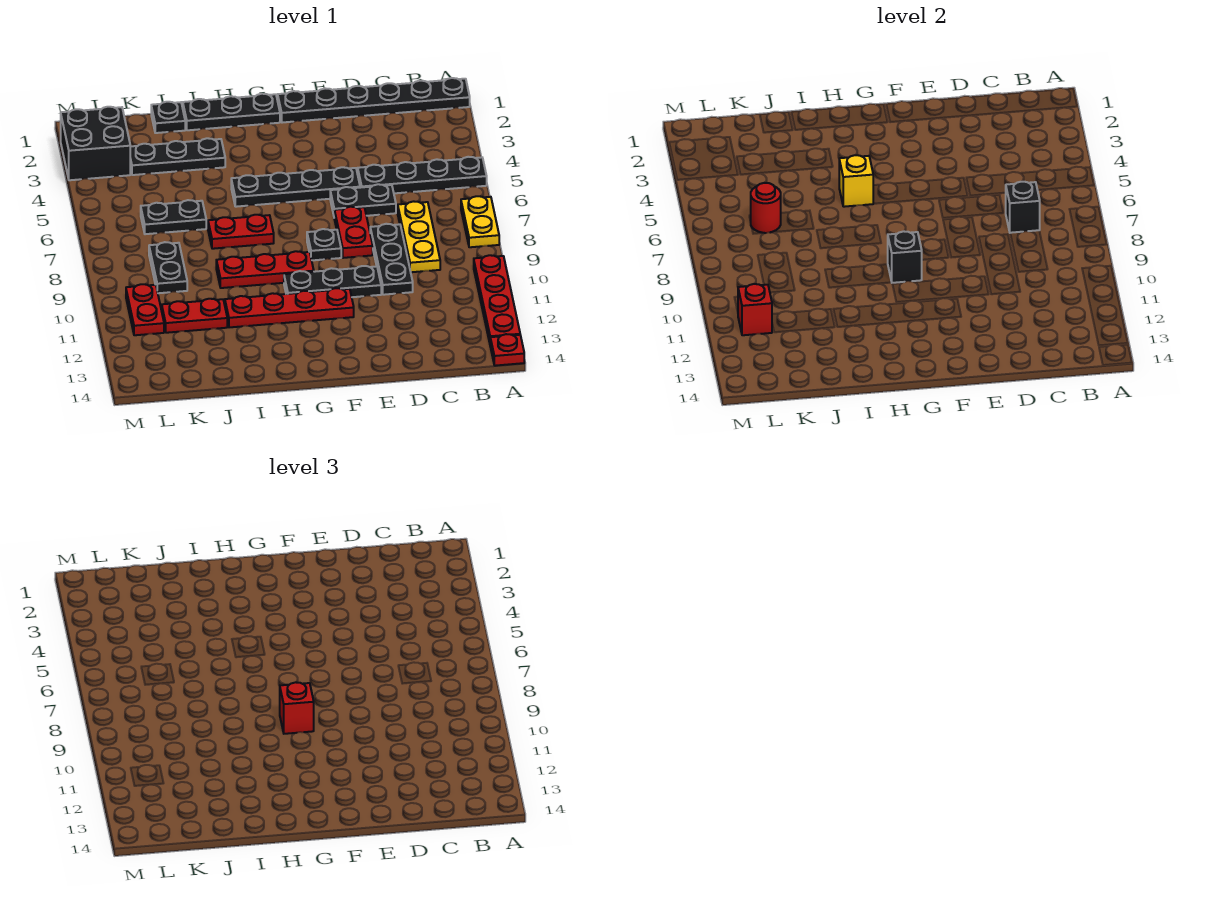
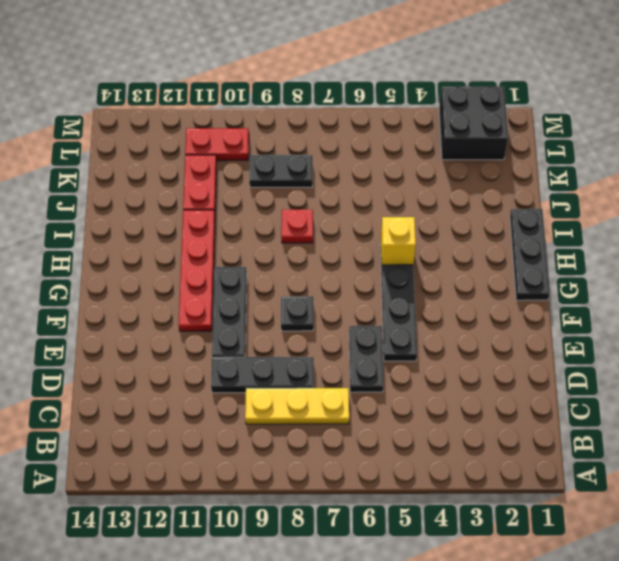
red plate I8 level 1 -> red plate A14 level 1
none -> black plate A1:F1 level 1
none -> black plate A5:D5 level 1
none -> yellow plate A7:A8 level 1

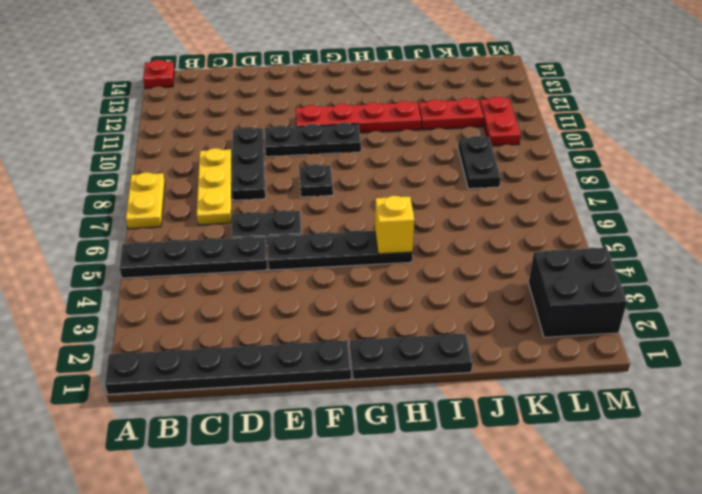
none -> red plate A10:A13 level 1
none -> red plate E7:E8 level 1
none -> red plate G9:I9 level 1

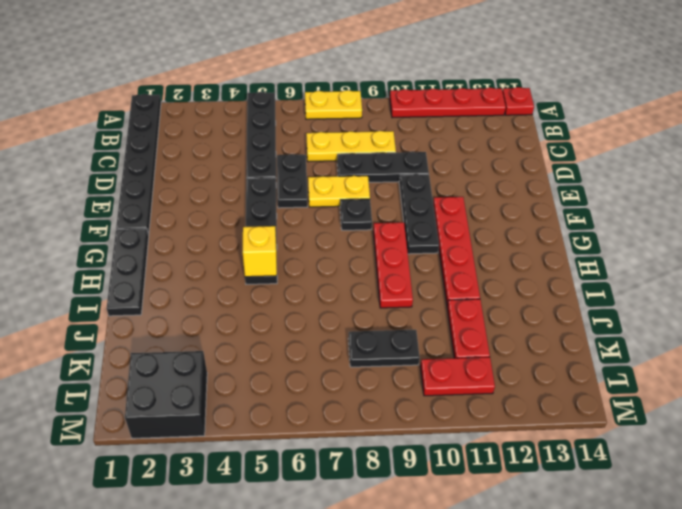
yellow plate E7:E8 level 1 -> red plate E7:E8 level 1
none -> red plate H7:I7 level 1
none -> black plate I3:K3 level 1
none -> black plate J1 level 1

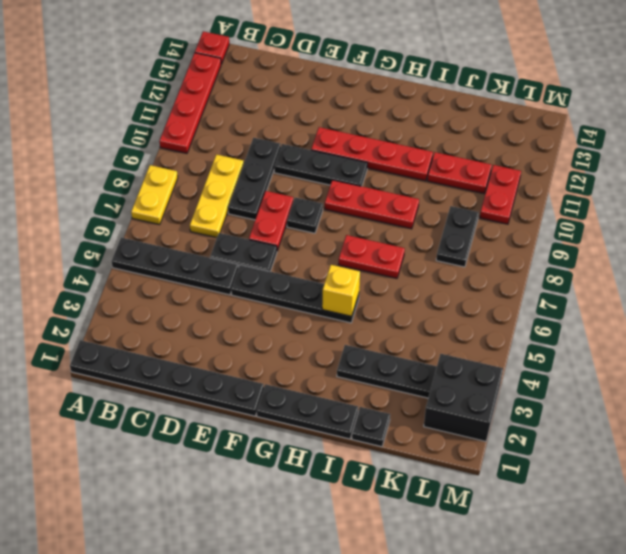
none -> black plate J6:K6 level 1
none -> black brick C7 level 2
none -> black brick G9 level 2

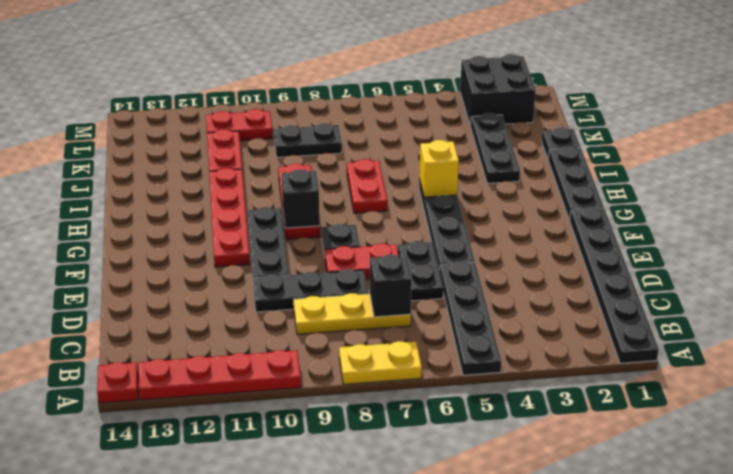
none -> black plate J6:K6 level 1
none -> red round brick K6 level 2
none -> red brick L11 level 2

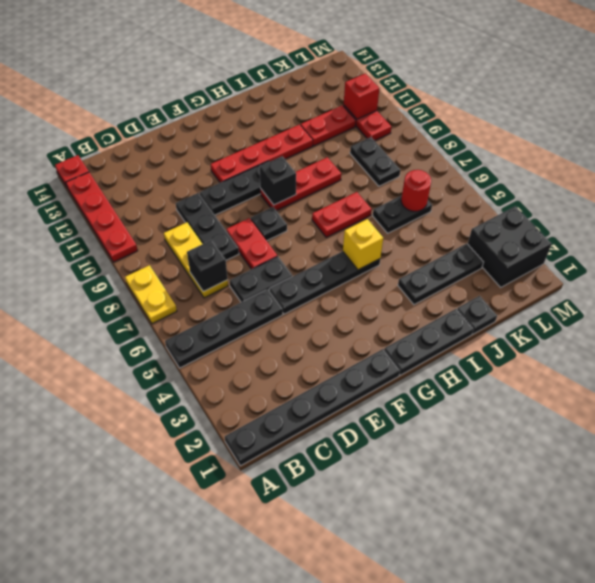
none -> red brick G9 level 3

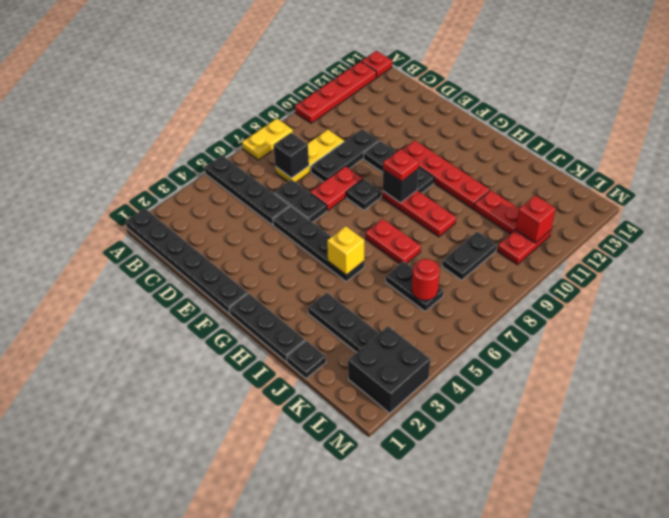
red plate G9 level 3 -> red brick G9 level 3

